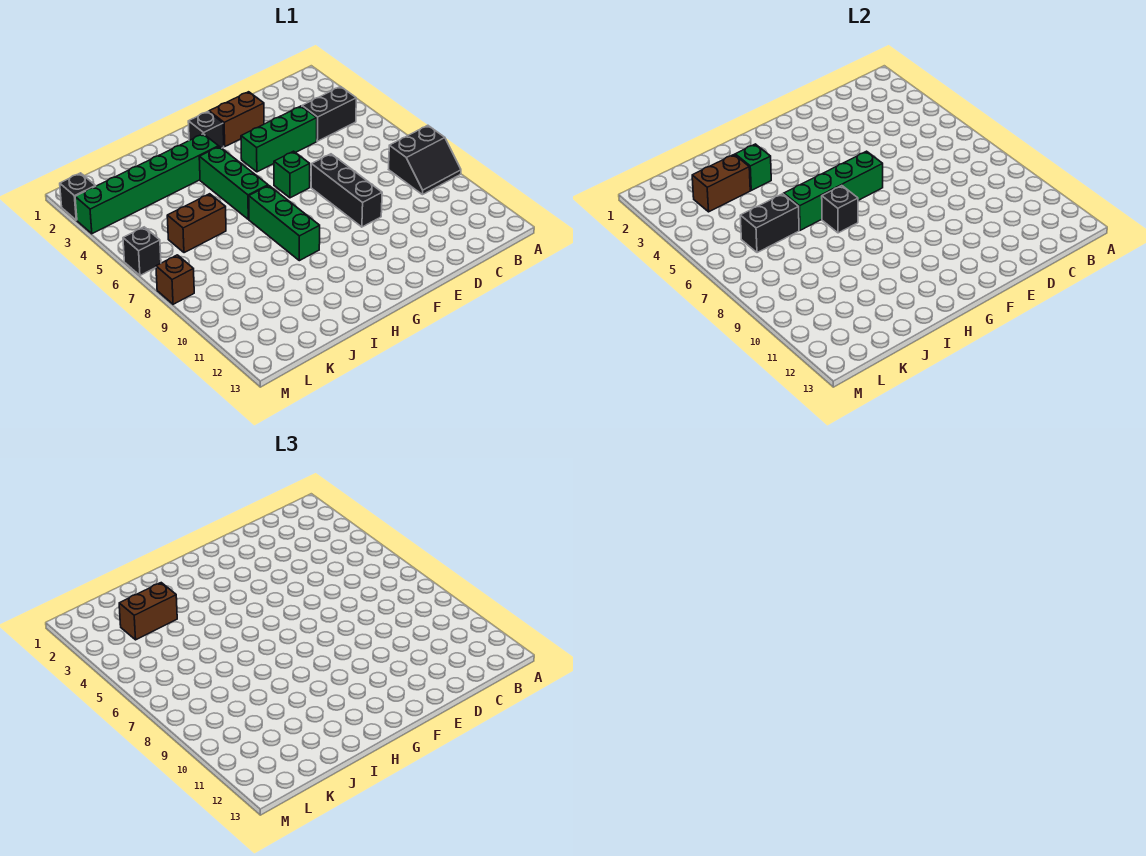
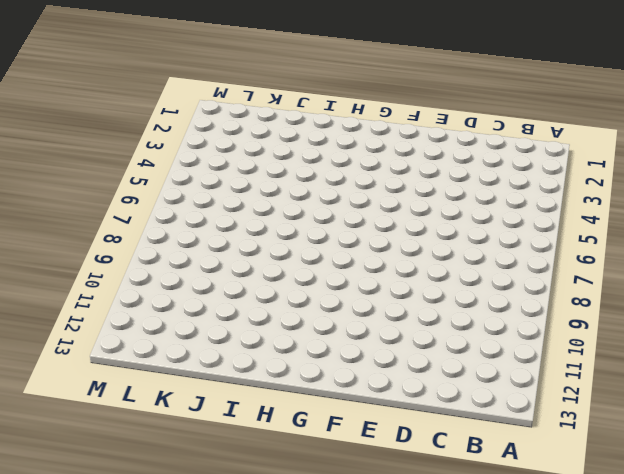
none -> black slope A8:B9 level 1 top 8
none -> black brick B4:C4 level 1
none -> green brick D4:F4 level 1

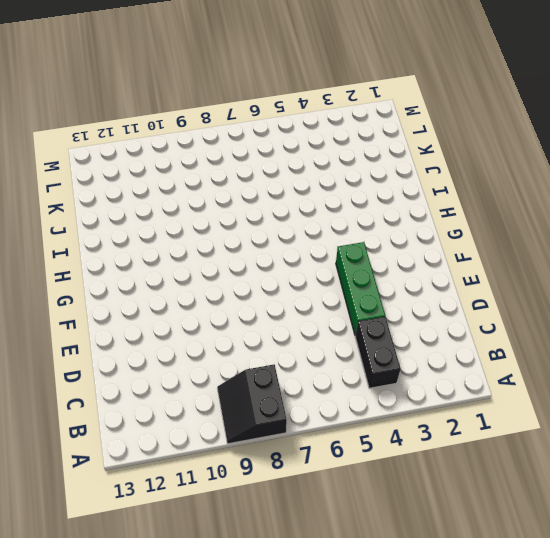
none -> brown brick E2:F2 level 1
none -> black brick E7:E9 level 1
none -> green brick F6 level 1

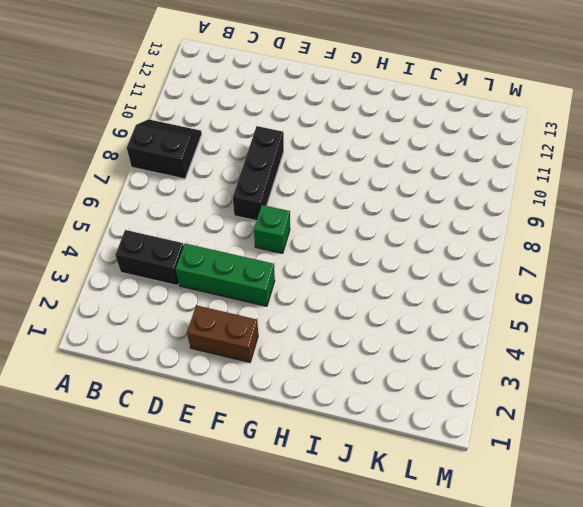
none -> black brick G2 level 1
none -> green brick H3:M3 level 1
none -> green brick H4:H6 level 1

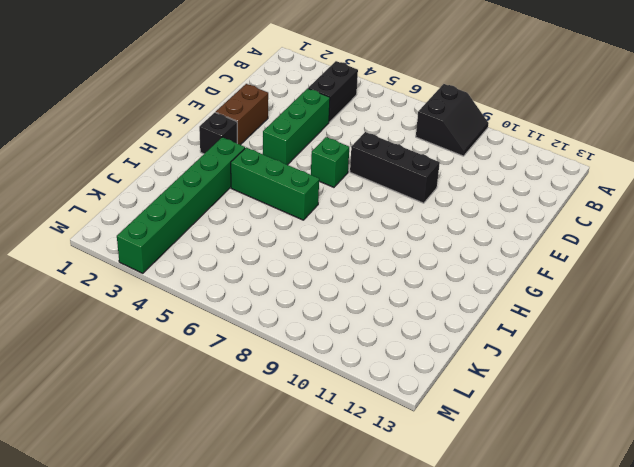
none -> green brick H7:H9 level 1
none -> brown brick J6:K6 level 1
none -> black brick M2 level 1

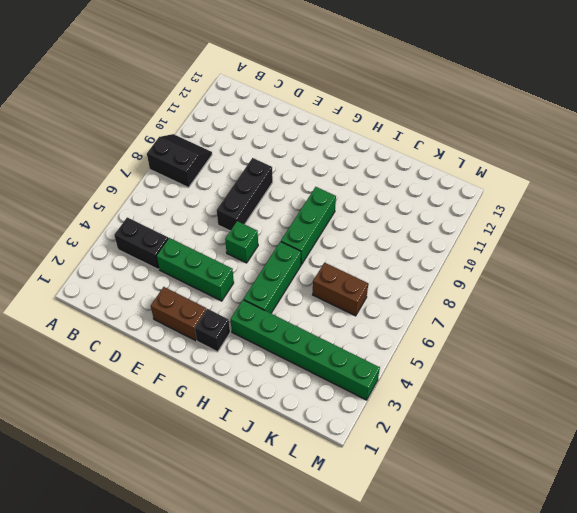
none -> black brick M2 level 1
none -> black brick M6 level 1
none -> brown brick M8 level 1

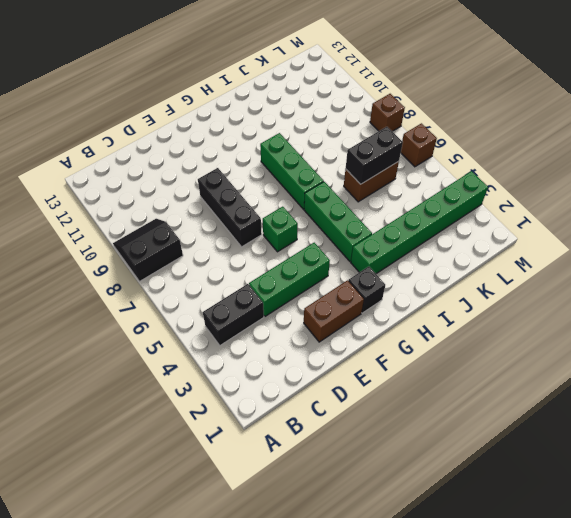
brown brick M6 level 1 -> black brick M6 level 1
none -> black brick M2 level 1
none -> green brick F6:I6 level 2
none -> black brick H7 level 2

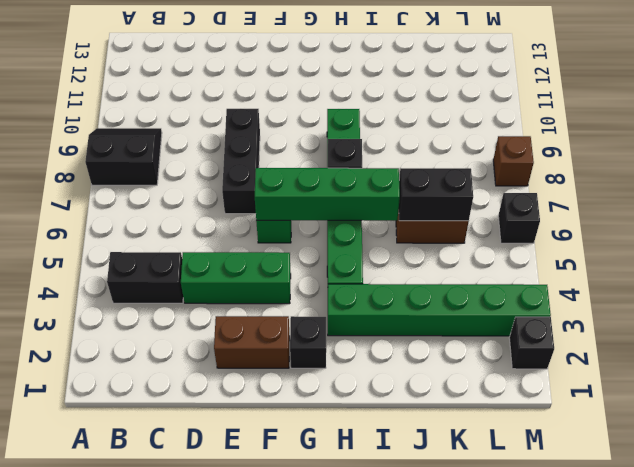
none -> green brick I3 level 2
none -> brown brick J3:K3 level 2
none -> brown brick J3:K3 level 3

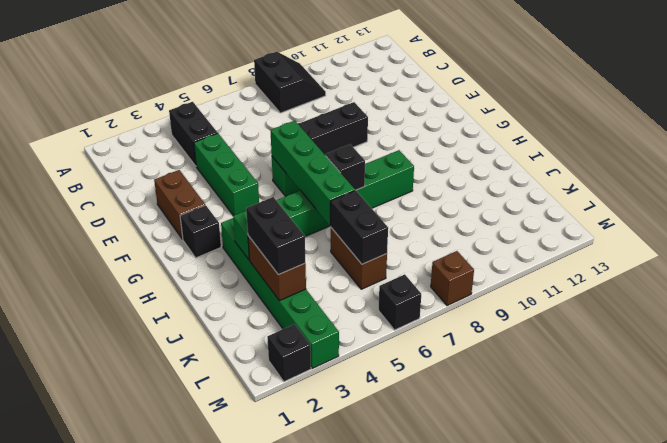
black brick J3:K3 level 3 -> brown brick J3:K3 level 3

